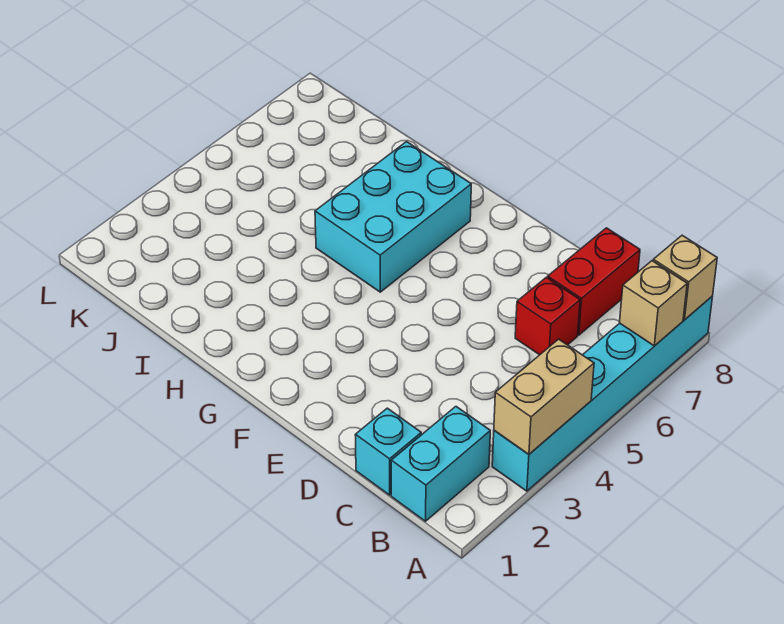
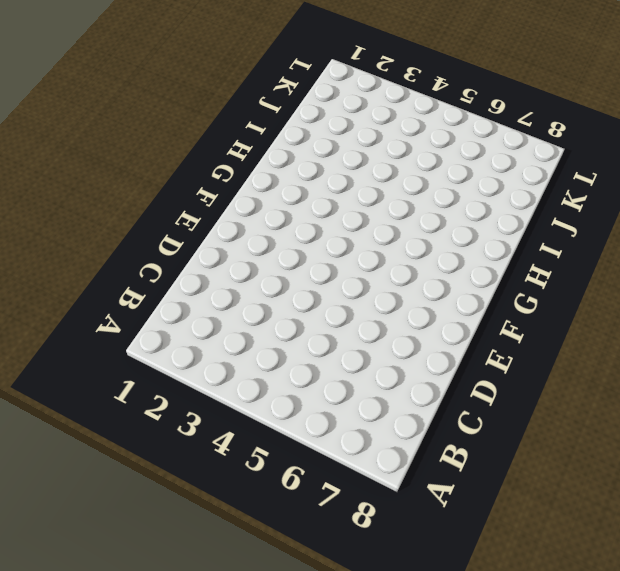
none -> cyan brick A3:A8 level 1
none -> cyan brick B1:B2 level 1

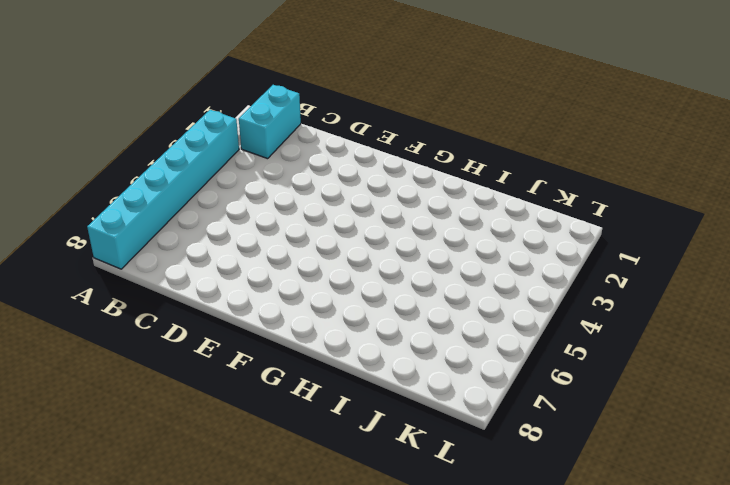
none -> cyan brick C1 level 1
none -> red brick C6 level 1

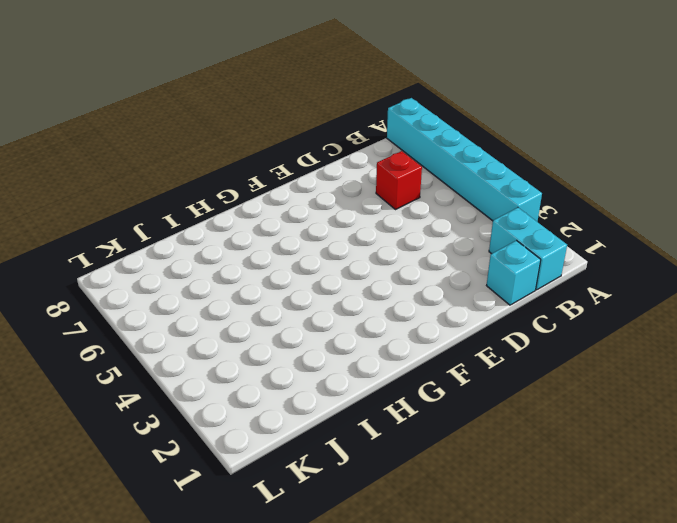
none -> red brick C7:C8 level 1
none -> cyan brick G5:H7 level 1

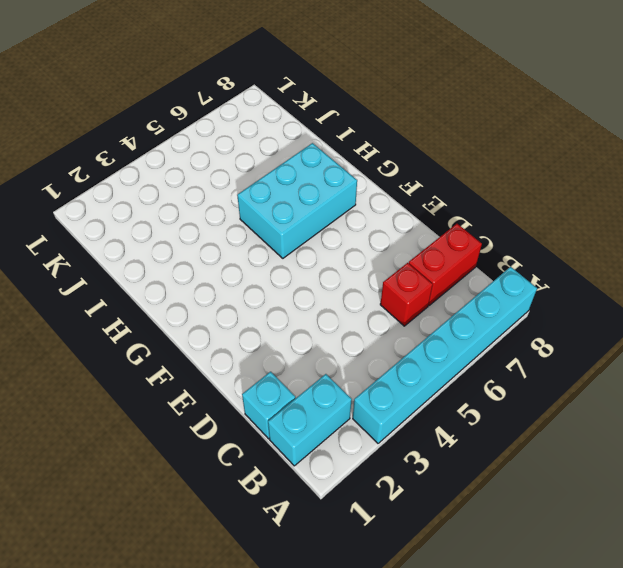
none -> tan brick A3:A4 level 2
none -> tan brick A7 level 2

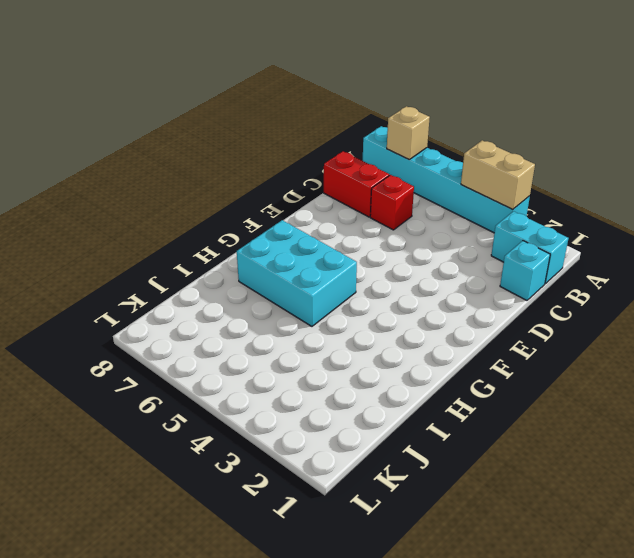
none -> tan brick A8 level 2

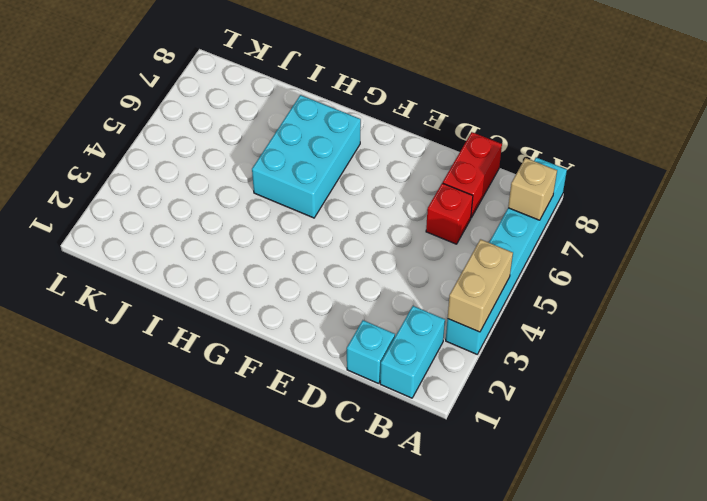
none -> tan brick A8 level 2

